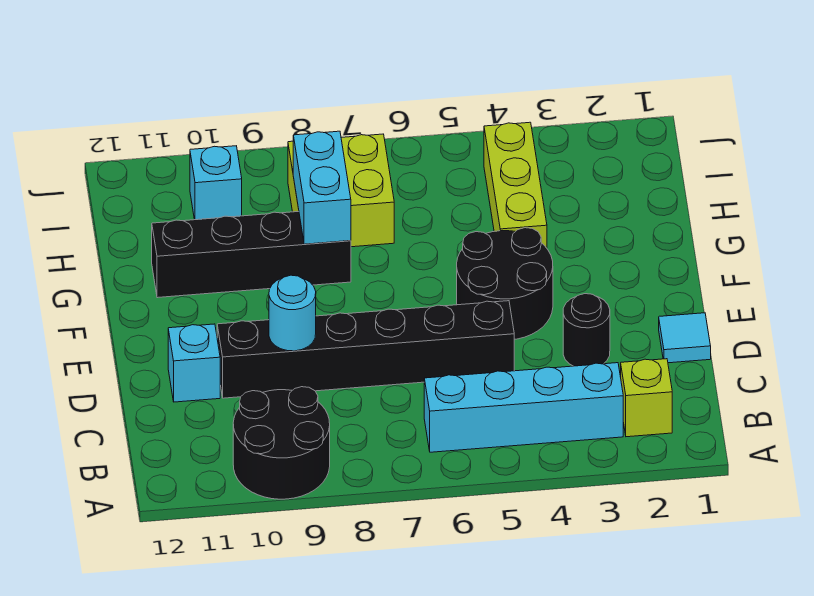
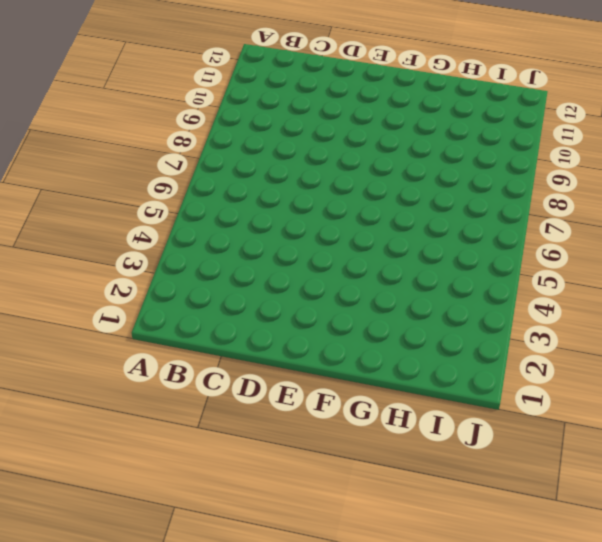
none -> black round brick A9:B10 level 1
none -> lime brick B2 level 1
none -> cyan brick B3:B6 level 1

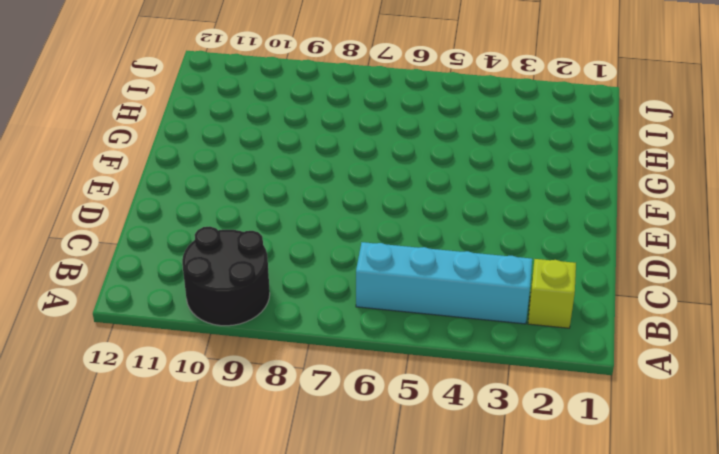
none -> cyan tile D1 level 1
none -> black round brick D3 level 1
none -> black brick D5:D10 level 1

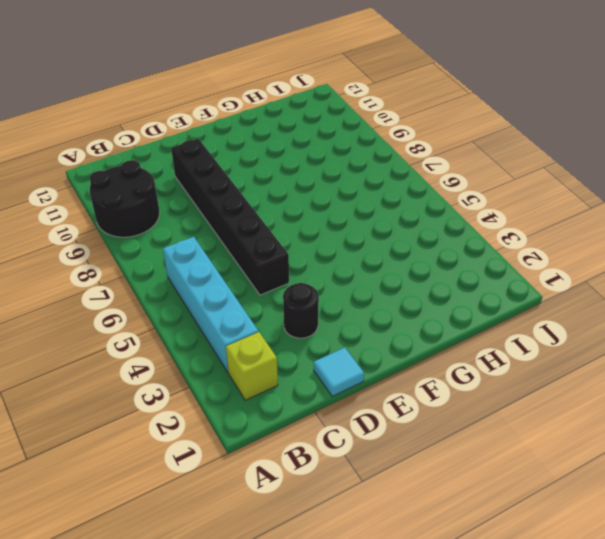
none -> cyan brick D11 level 1
none -> black round brick E4:F5 level 1
none -> lime brick G4:I4 level 1

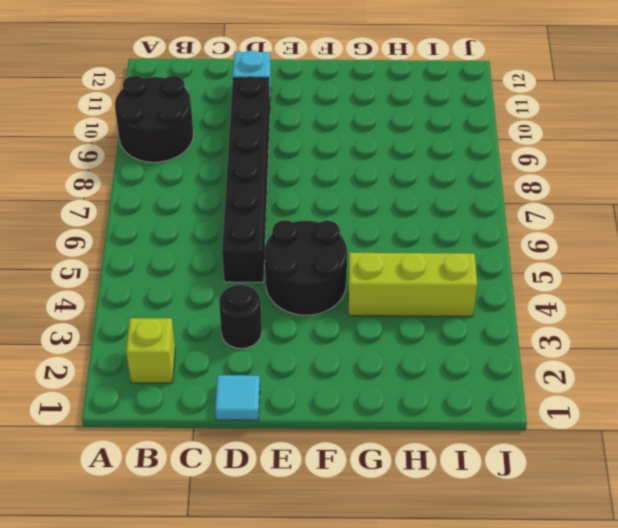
none -> cyan brick B3:B6 level 1
none -> black brick G8:G11 level 1
none -> lime brick H7:I8 level 1

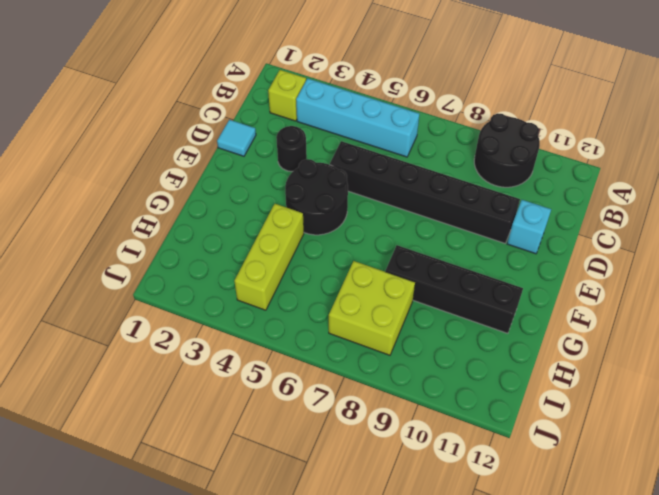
none -> cyan brick I10 level 1
none -> cyan round brick D9 level 2
none -> cyan brick G8:H8 level 2

